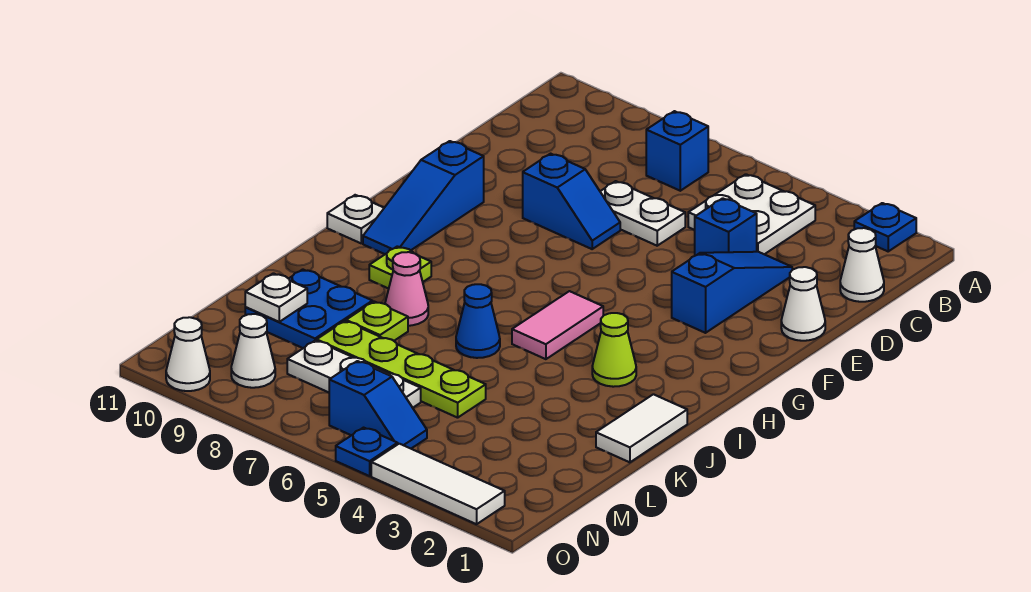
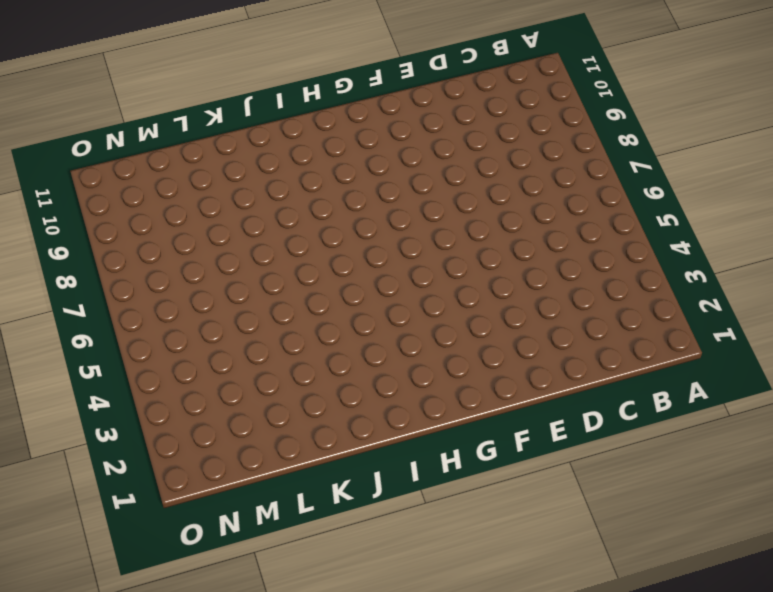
none -> blue plate A2 level 1
none -> white plate B4:C5 level 1
none -> blue brick B7 level 1

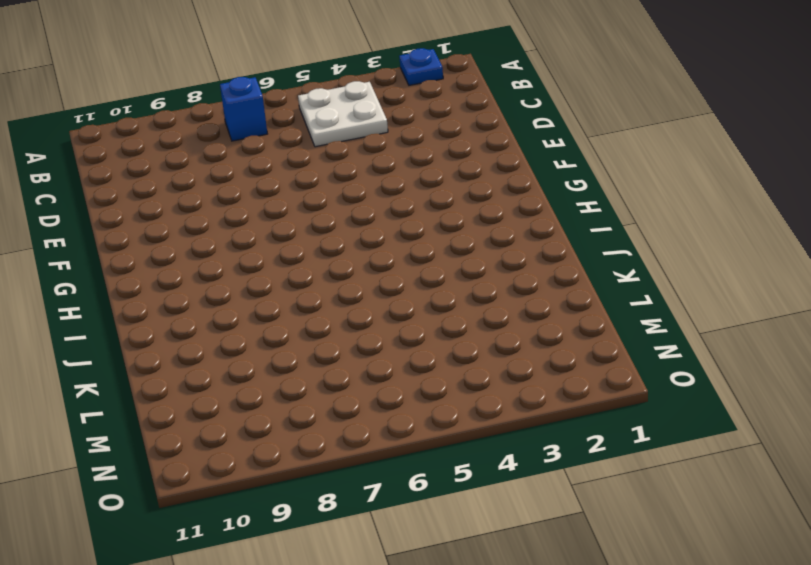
none -> white cone C1 level 1
none -> blue slope D3:F3 level 1 top F
none -> blue brick D4 level 1

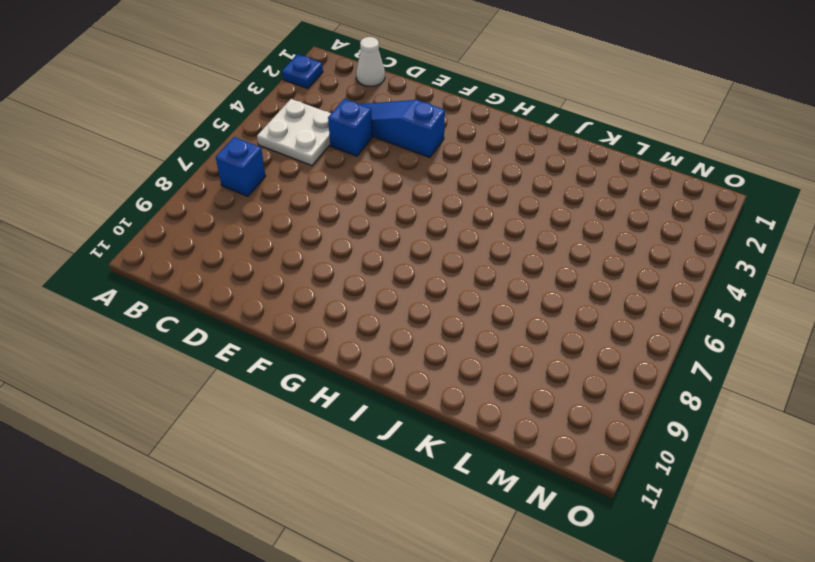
none -> white plate D6:D7 level 1
none -> white cone E1 level 1
none -> blue slope E7:E8 level 1 top 8

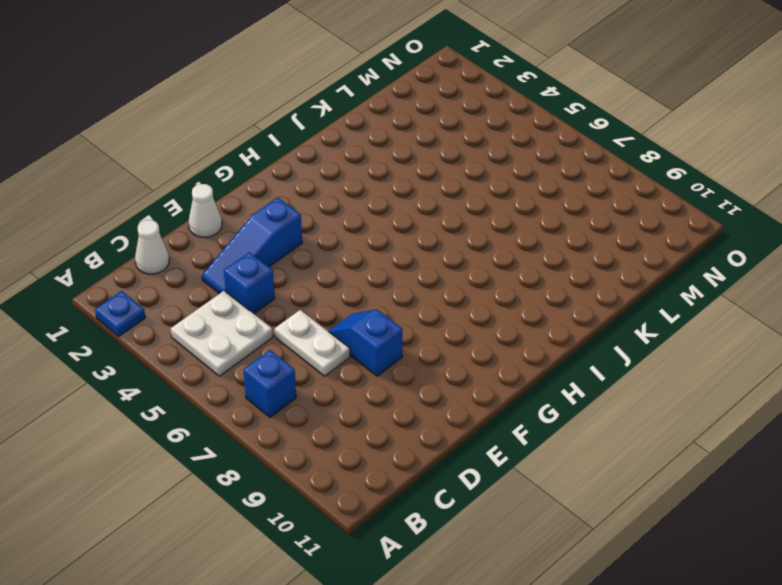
none -> blue slope F10:H10 level 1 top F
none -> pink tile H5:I5 level 1
none -> white plate H11 level 1

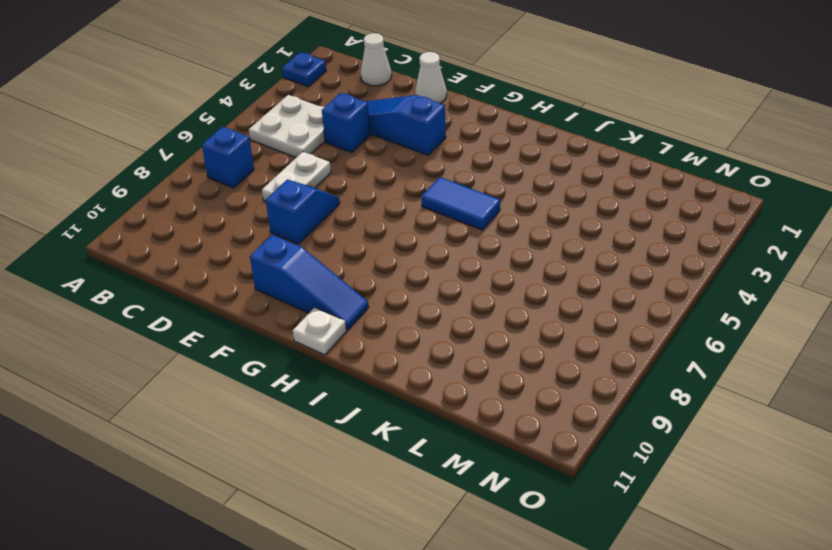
blue tile H5:I5 level 1 -> pink tile H5:I5 level 1
none -> lime cone I3 level 1
none -> lime plate I9 level 1
none -> white tile J1:K1 level 1

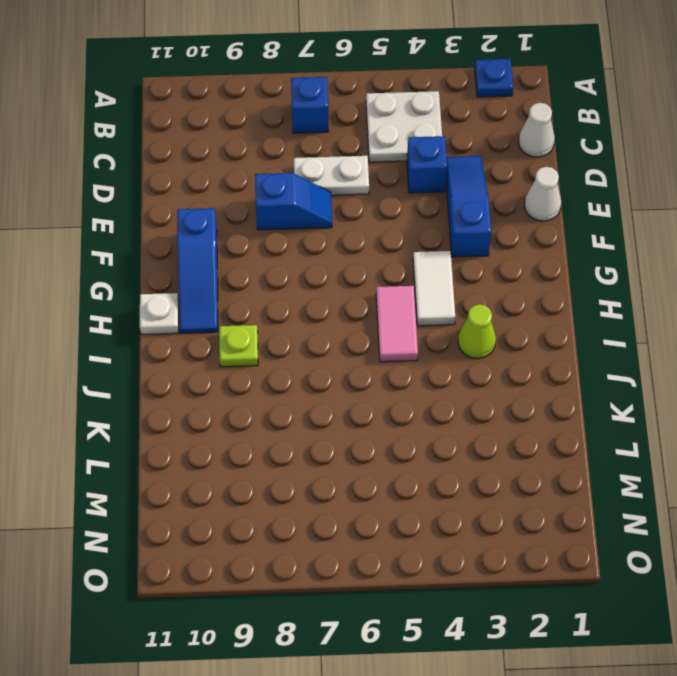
white tile G4:H4 level 1 -> white tile J1:K1 level 1
none -> blue cone J6 level 1
none -> pink cone J8 level 1
none -> lime plate K8 level 1

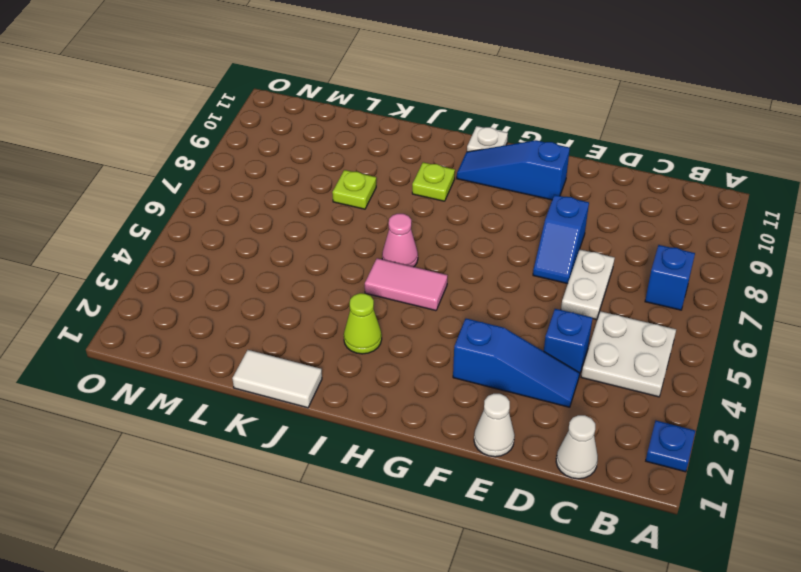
pink cone I6 level 1 -> pink cone J8 level 1
none -> blue cone J6 level 1
none -> blue plate K9:L10 level 1
none -> lime plate L5:L8 level 1

